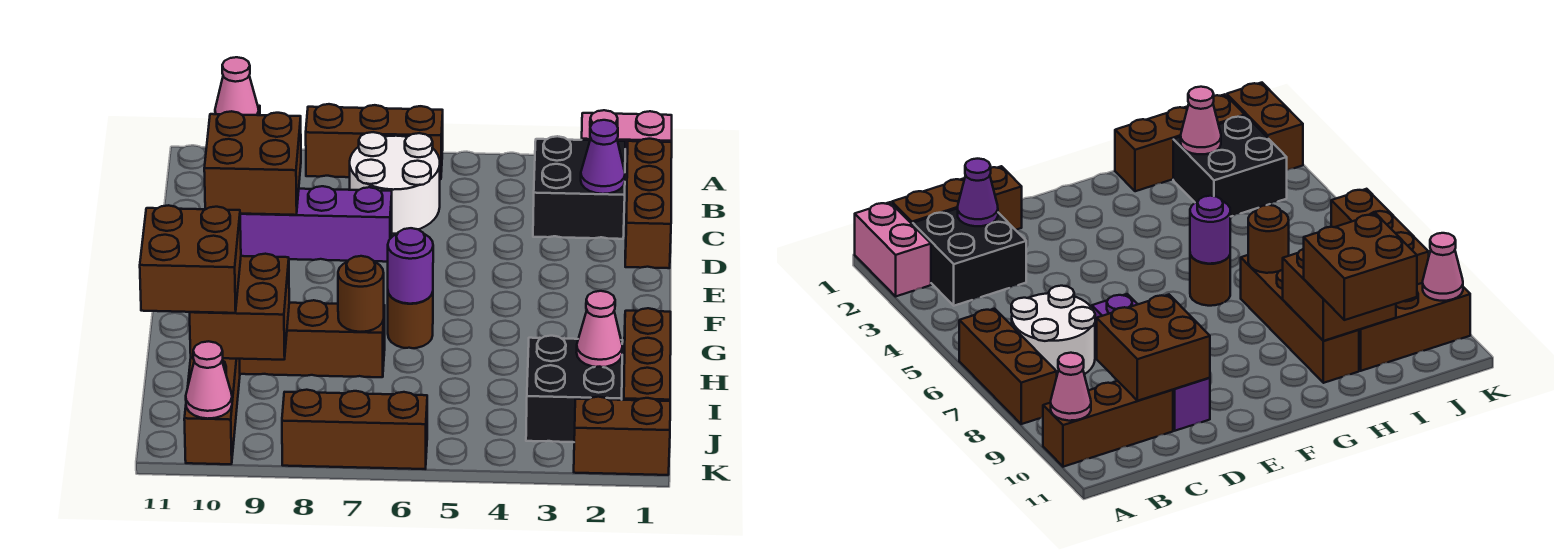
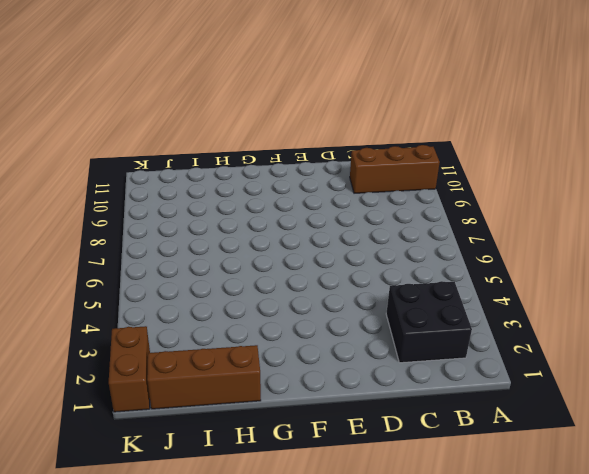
none -> pink brick A1:A2 level 1
none -> brown brick A6:A8 level 1
none -> brown brick B1:D1 level 1

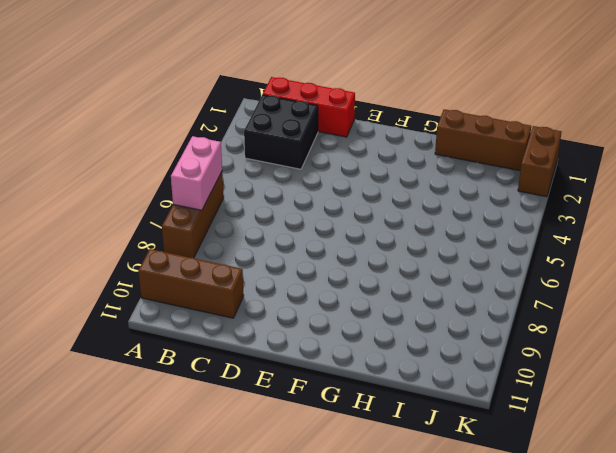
pink brick A6:A7 level 2 -> pink brick A1:A2 level 1
red brick B1:D1 level 1 -> brown brick B1:D1 level 1
none -> white round brick B6:C7 level 1
none -> purple brick D7:D10 level 1
none -> brown round brick G6 level 1

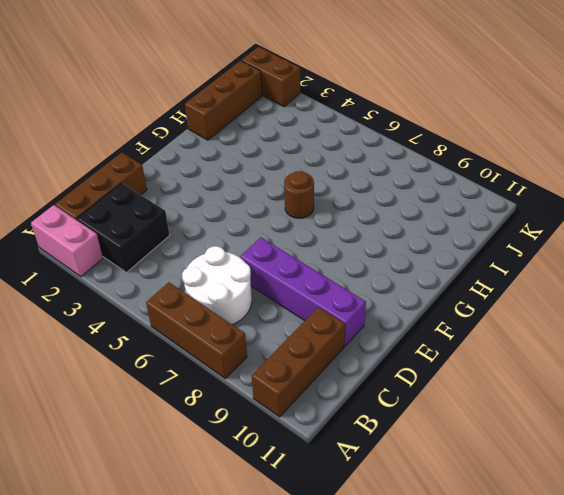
none -> brown brick H7:H10 level 1
none -> black brick I2:J3 level 1
none -> brown brick I10:K10 level 1

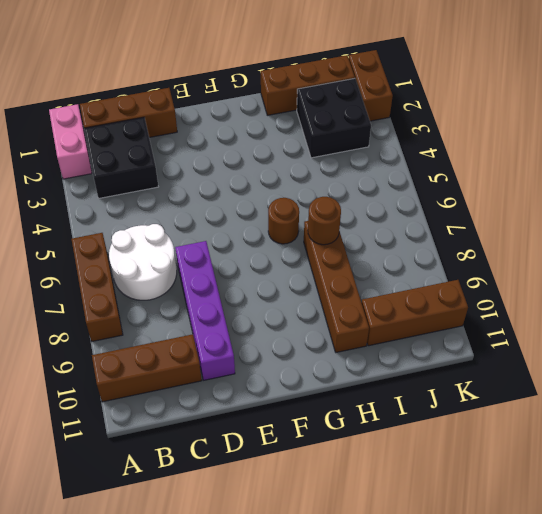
none -> brown brick K6:K8 level 1
none -> pink cone A10 level 2
none -> purple cone C2 level 2

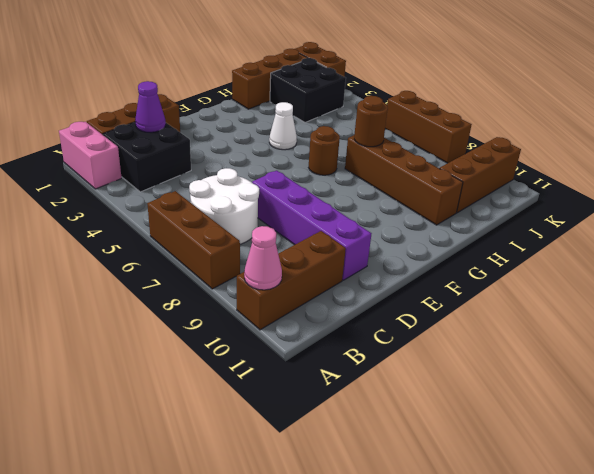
white cone G4 level 1 -> none
none -> brown brick C9:D10 level 2
none -> purple round brick G6 level 2
none -> brown brick H9:I10 level 2

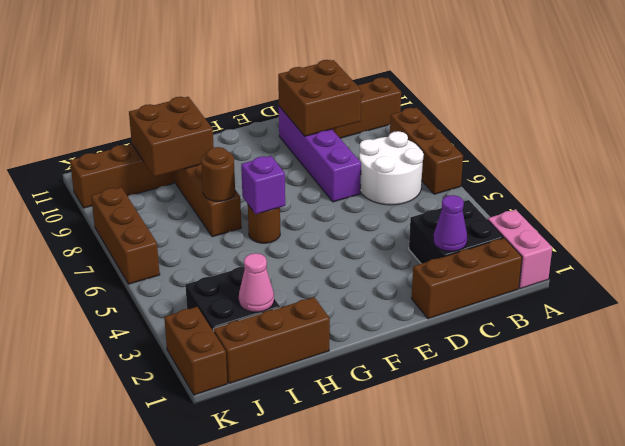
purple brick G6 level 2 -> purple round brick G6 level 2
none -> pink cone A10 level 2
none -> pink cone K10 level 2
none -> brown brick H10:I11 level 3

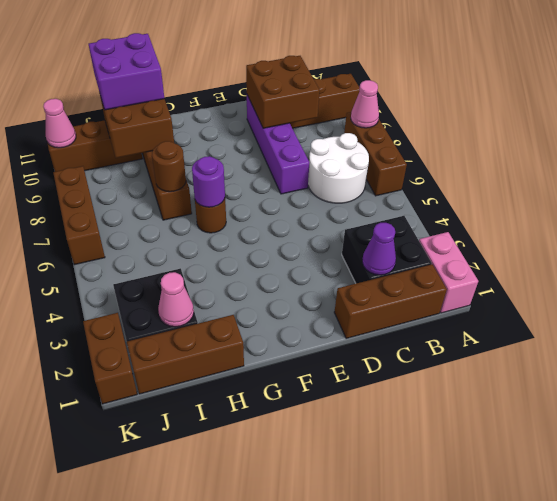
pink cone A8 level 2 -> pink cone A10 level 2
purple brick H10:I11 level 3 -> brown brick H10:I11 level 3

